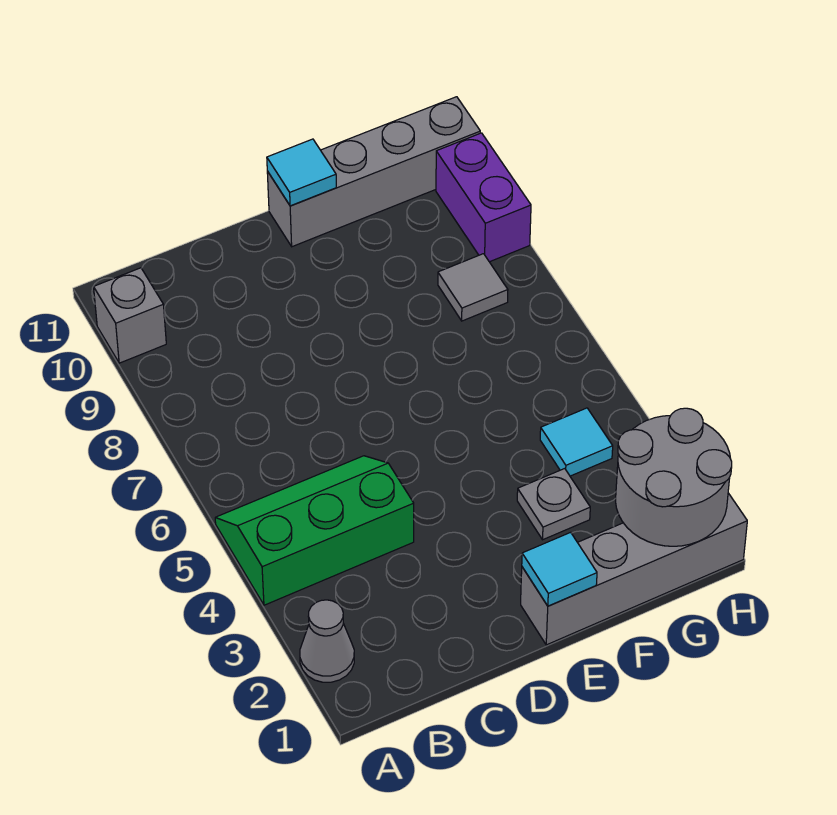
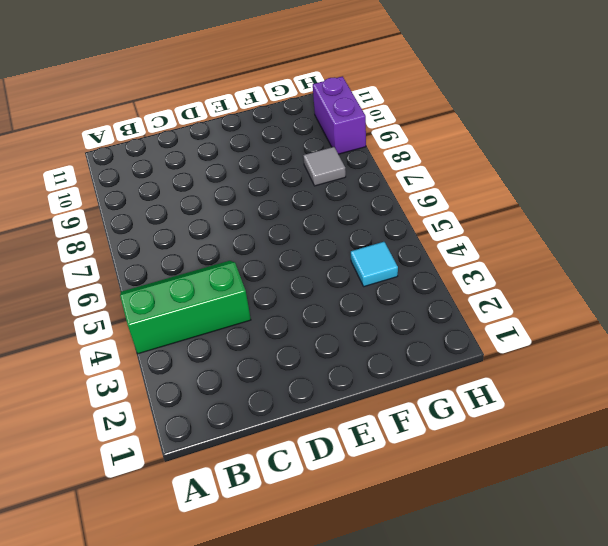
none -> grey cone A2 level 1
none -> grey brick A10 level 1
none -> grey brick E1:H1 level 1

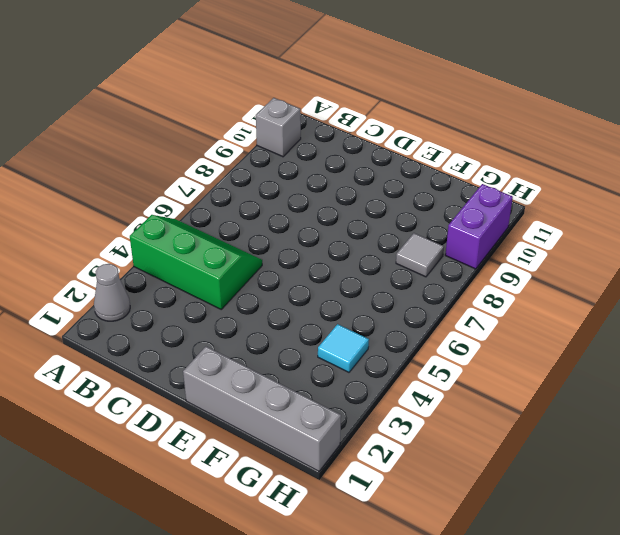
none -> grey brick E11:H11 level 1
none -> grey plate F3 level 1
none -> cyan tile E1 level 2

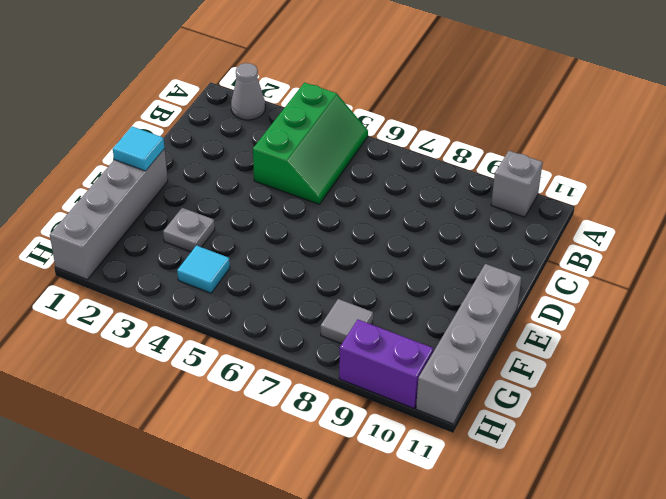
none -> cyan tile E11 level 2
none -> grey round brick G1:H2 level 2

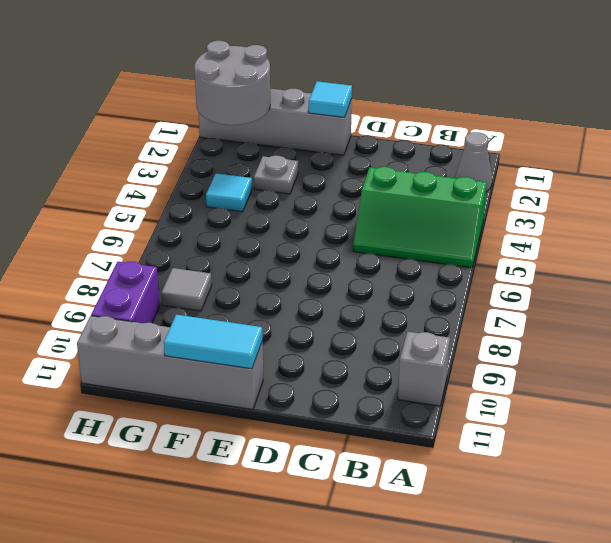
cyan tile E11:F11 level 2 -> cyan tile E11 level 2

